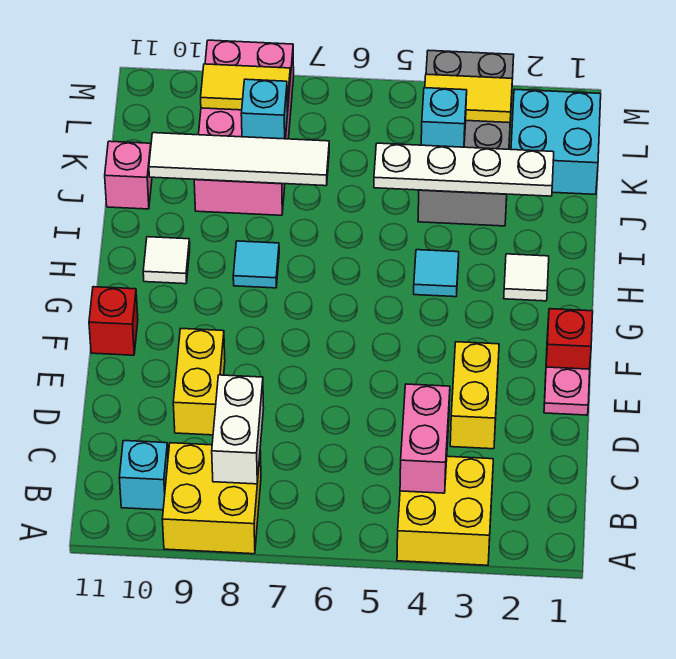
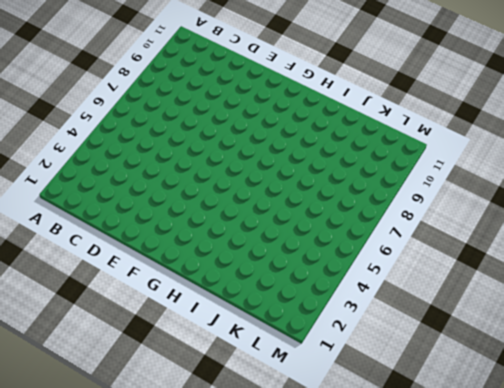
none -> yellow brick A3:B4 level 1
none -> yellow brick A8:B9 level 1
none -> cyan brick B10 level 1

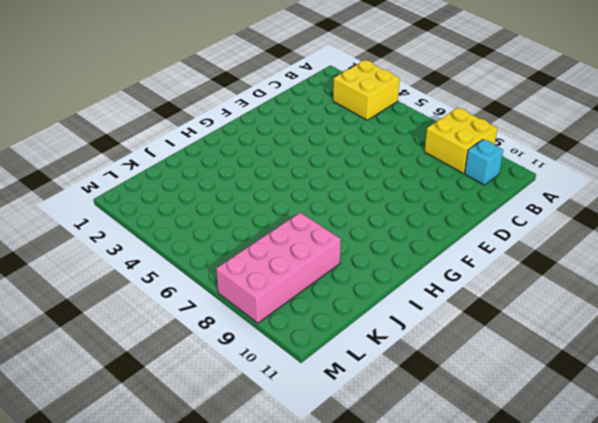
none -> yellow brick D3:E3 level 1
none -> yellow brick D9:E9 level 1
none -> pink plate E1 level 1

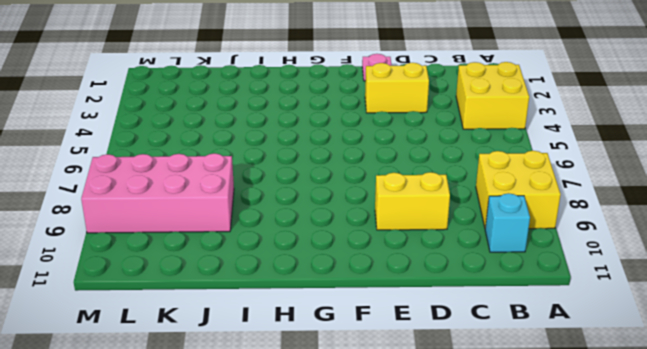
none -> red brick F1 level 1
none -> red brick F11 level 1
none -> white tile H2 level 1

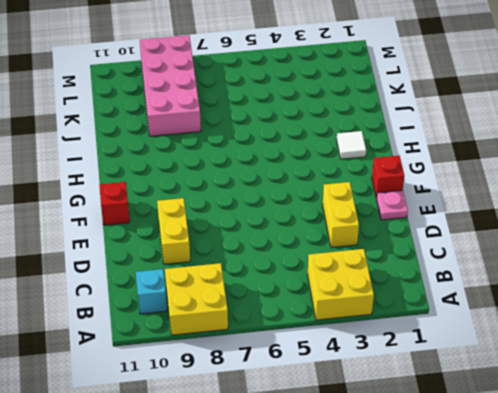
none -> cyan tile H4 level 1
none -> cyan tile H8 level 1
none -> white tile H10 level 1

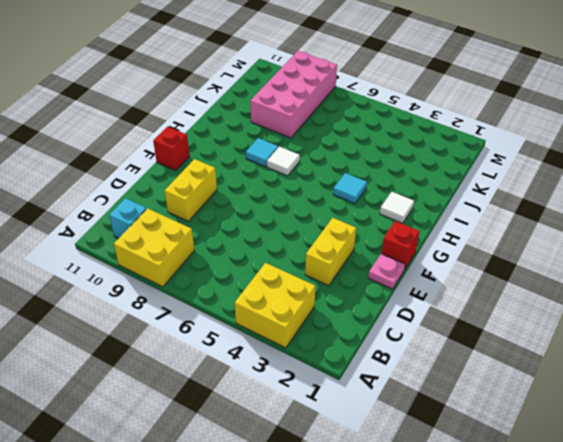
white tile H7 level 1 -> white tile H10 level 1
none -> grey brick J3:M4 level 1
none -> pink brick J11 level 1
none -> cyan brick K1:L2 level 1

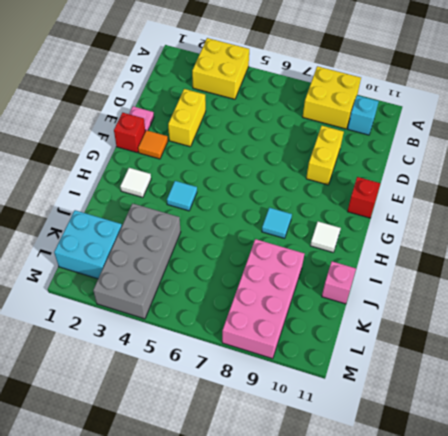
orange tile F2 level 1 -> none
none -> pink brick B4:C4 level 2
none -> white brick B8:C8 level 2
none -> white plate J2:J5 level 2

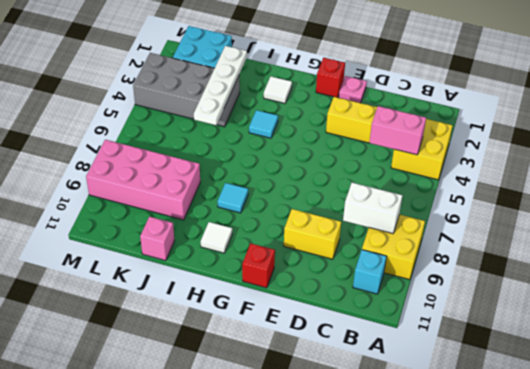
none -> white tile J7:J10 level 2
none -> cyan brick K4 level 2
none -> cyan brick K8 level 2

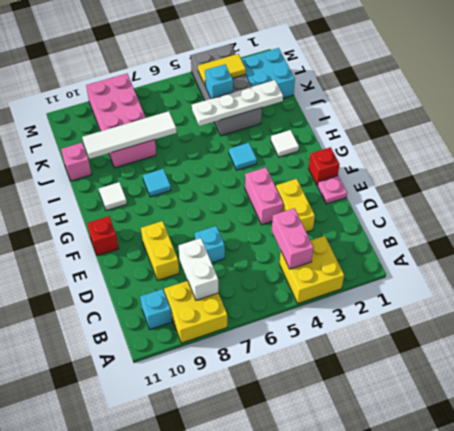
cyan brick D7 level 1 -> cyan brick K8 level 2
pink brick E4:F4 level 1 -> none
none -> yellow tile L8:L9 level 2

